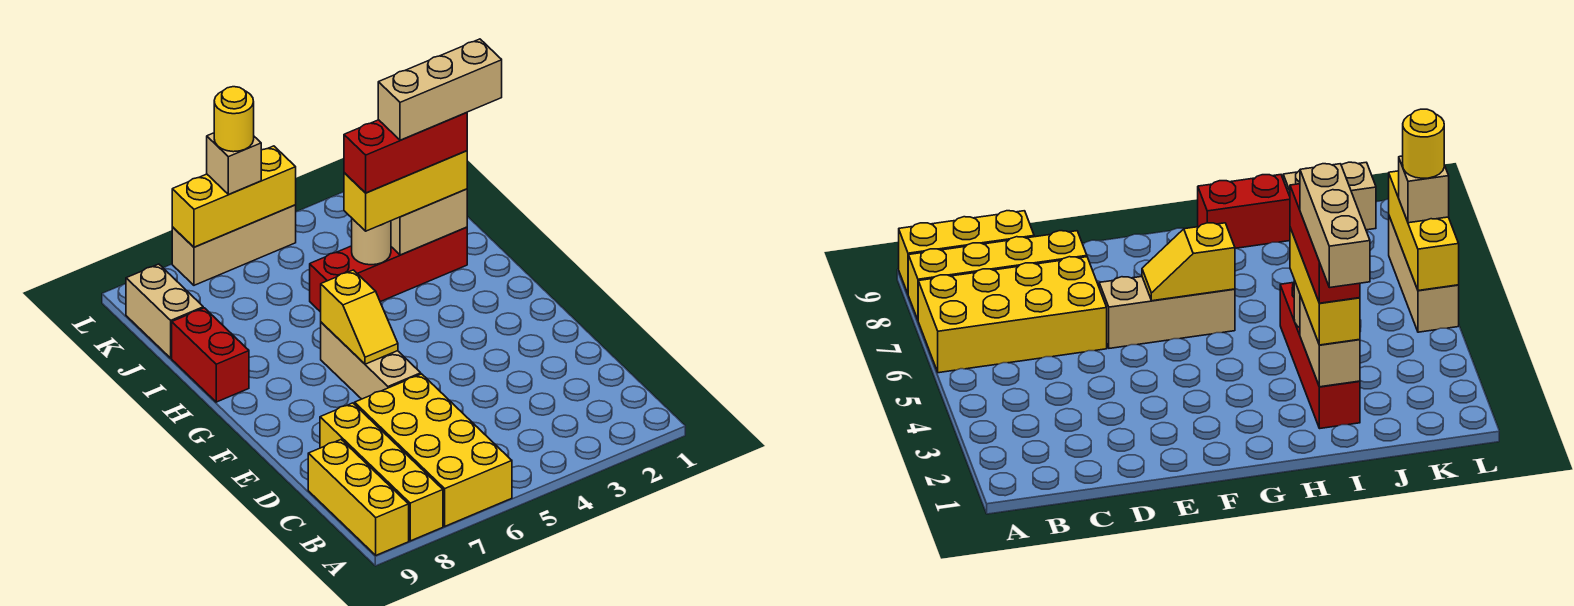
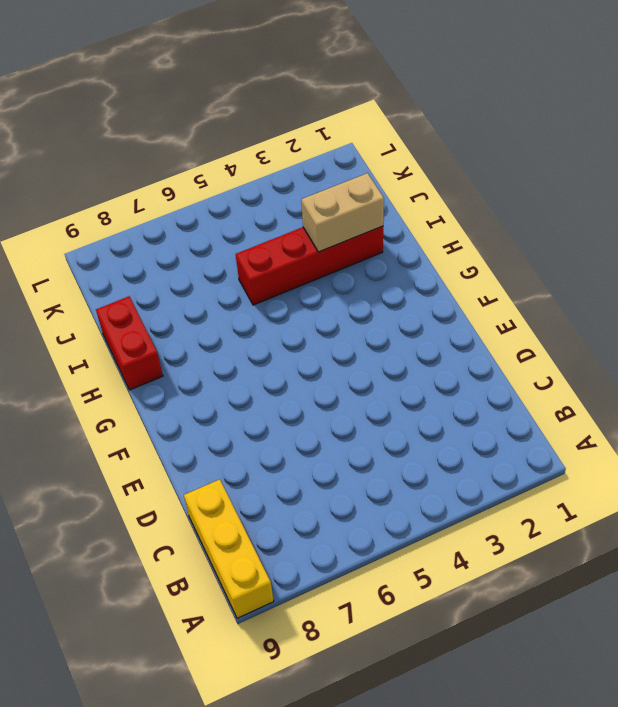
none -> yellow brick A6:D7 level 1
none -> yellow brick A8:D8 level 1
none -> tan brick E6:G6 level 1

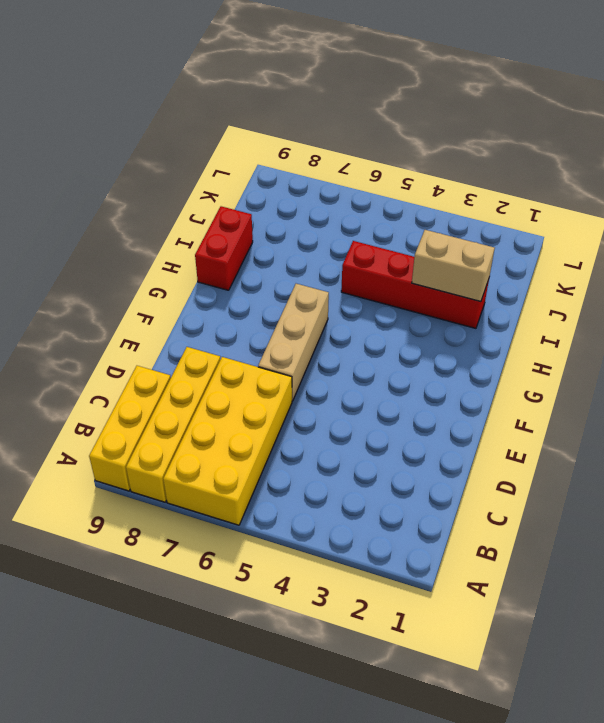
none -> tan brick J9:K9 level 1
none -> tan brick L5:L7 level 1
none -> yellow slope F6:G6 level 2 top G

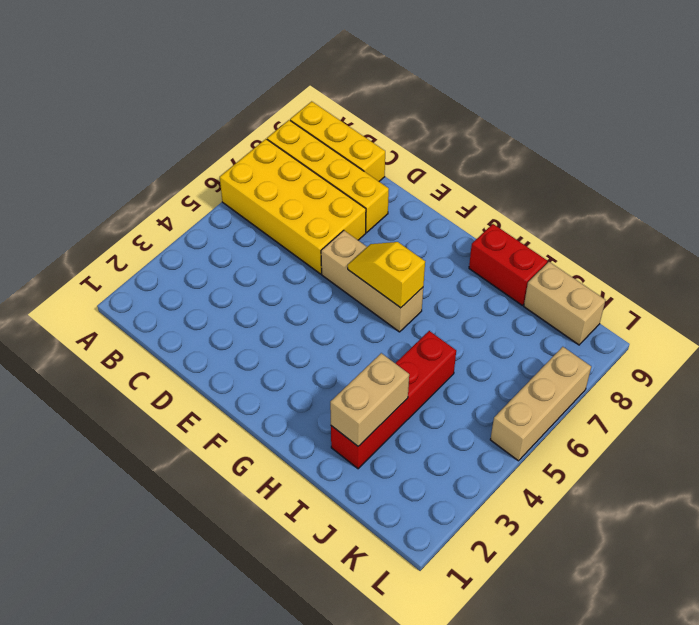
none -> tan round brick I4 level 2
none -> yellow brick L5:L7 level 2
none -> yellow brick I2:I4 level 3

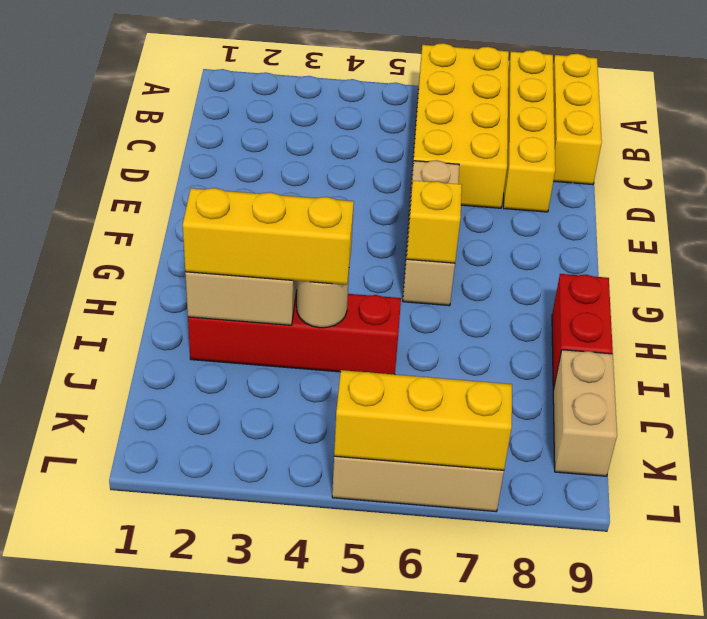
none -> tan brick L6 level 3
none -> red brick I2:I4 level 4
none -> yellow round brick L6 level 4

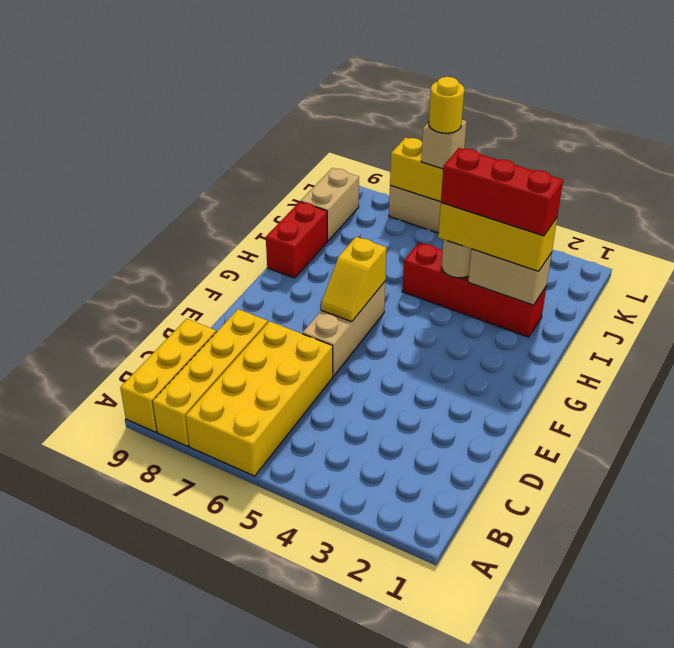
none -> tan brick I1:I3 level 5

